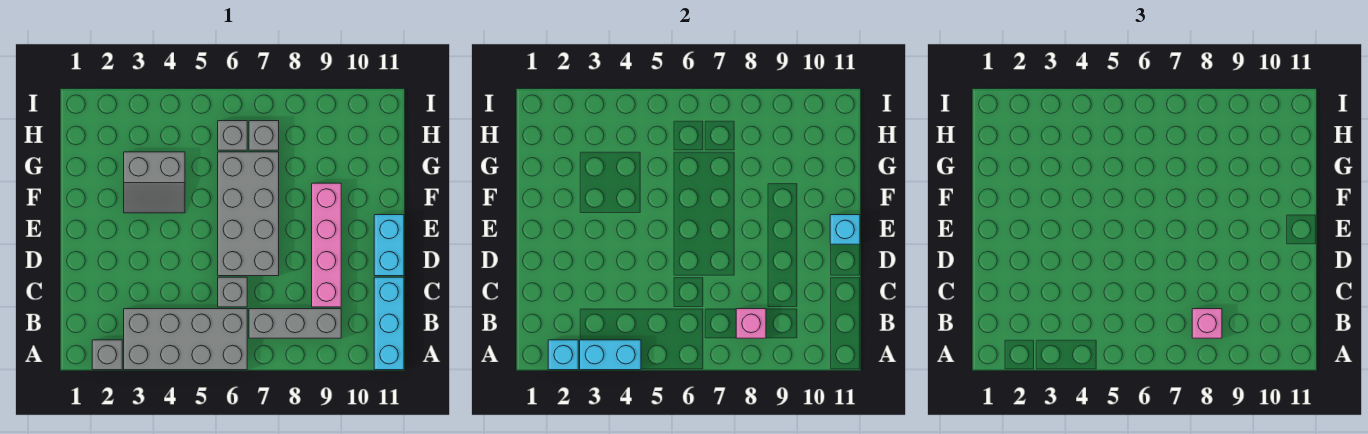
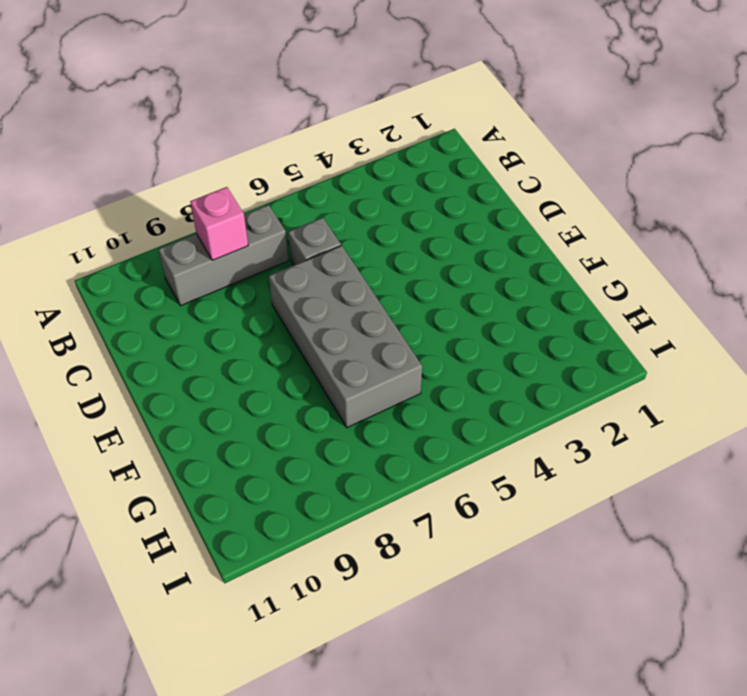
none -> grey brick A2 level 1
none -> grey brick A3:B6 level 1
none -> cyan brick A11:C11 level 1

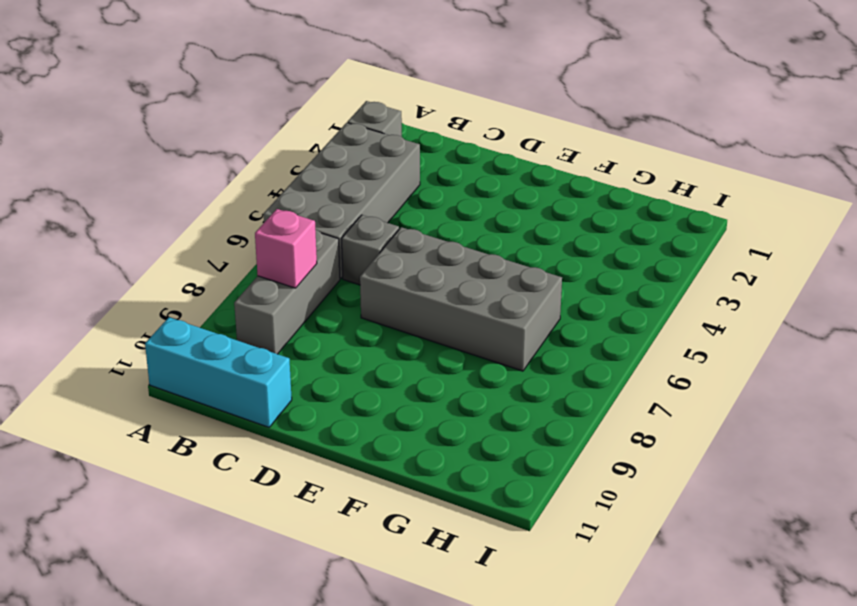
none -> pink brick C9:F9 level 1
none -> cyan brick D11:E11 level 1
none -> grey slope F3:G4 level 1 top G

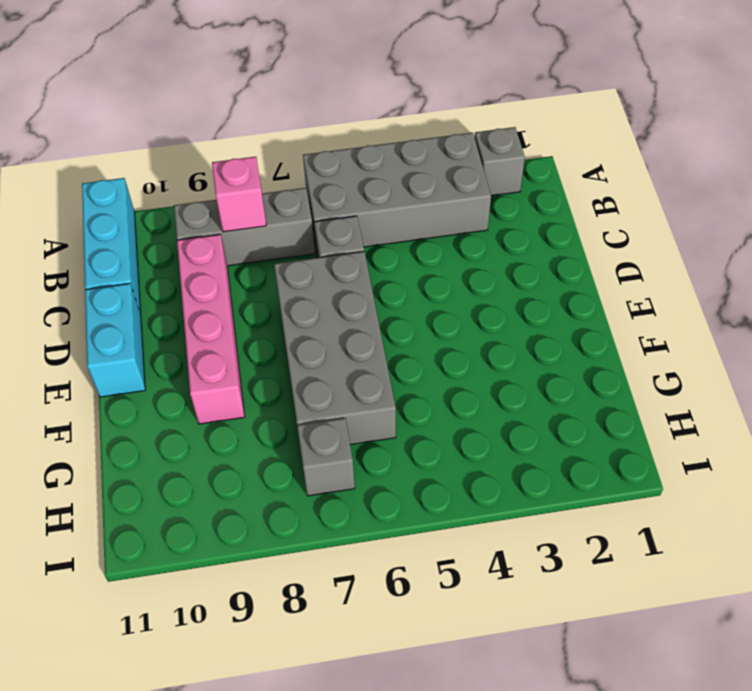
none -> grey slope F3:G4 level 1 top G
none -> grey brick H6 level 1
none -> cyan brick A2 level 2

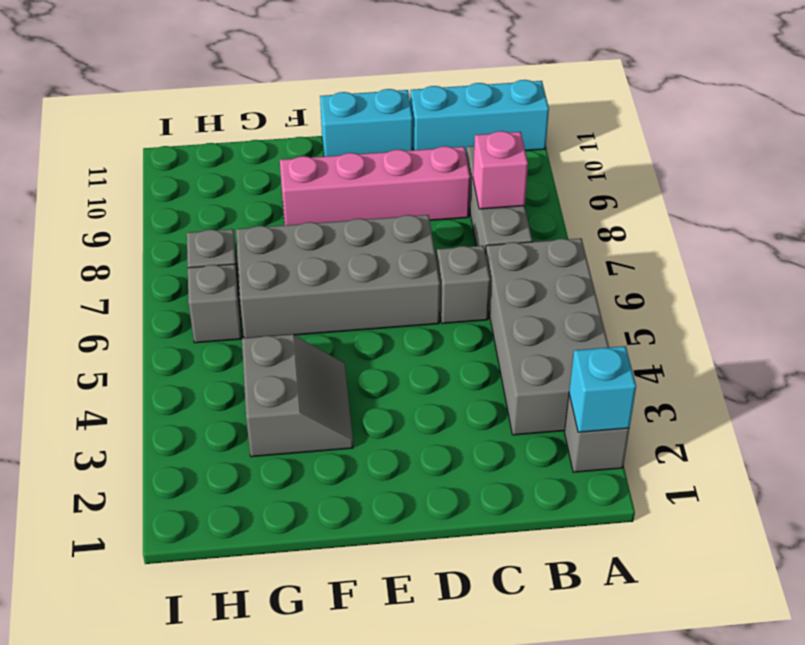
none -> cyan brick A3:A4 level 2
none -> cyan brick E11 level 2
none -> pink brick B8 level 3

